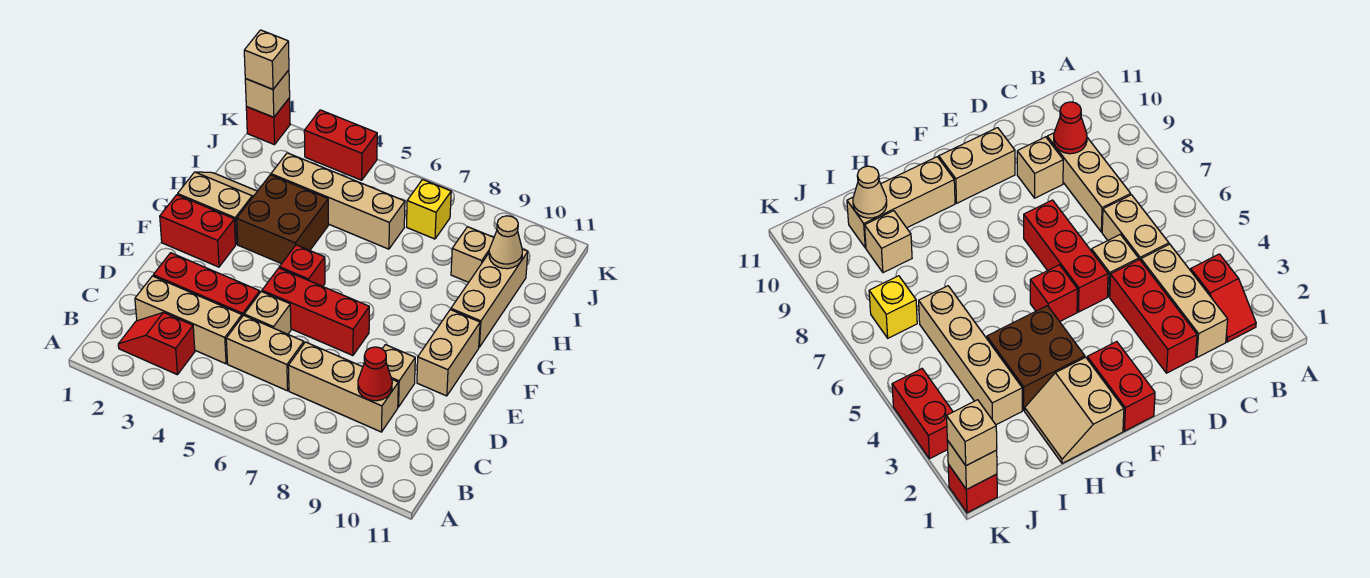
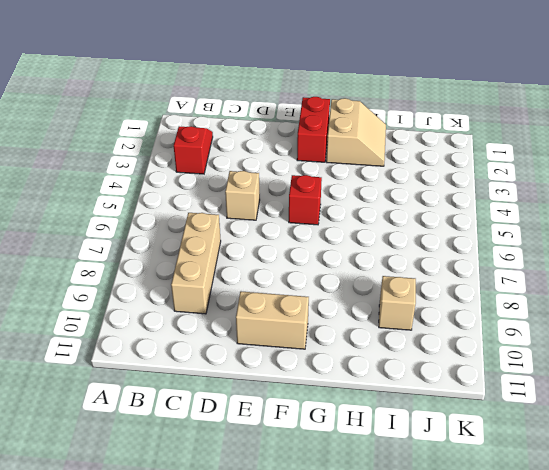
none -> tan brick C2:C4 level 1
none -> tan brick C5:C6 level 1
none -> red brick D2:D4 level 1

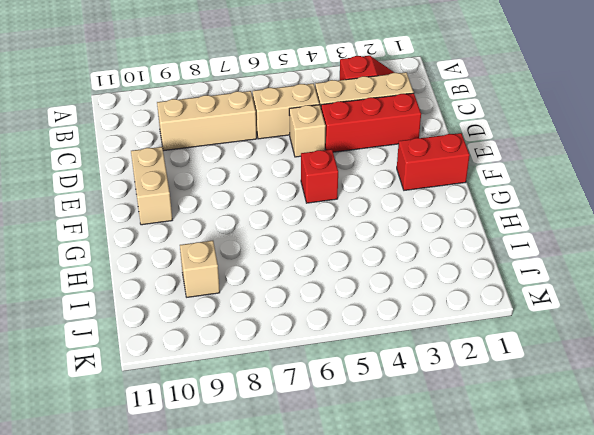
none -> tan brick D9 level 1
none -> red brick E5:E7 level 1
none -> tan slope G1:H2 level 1 top G

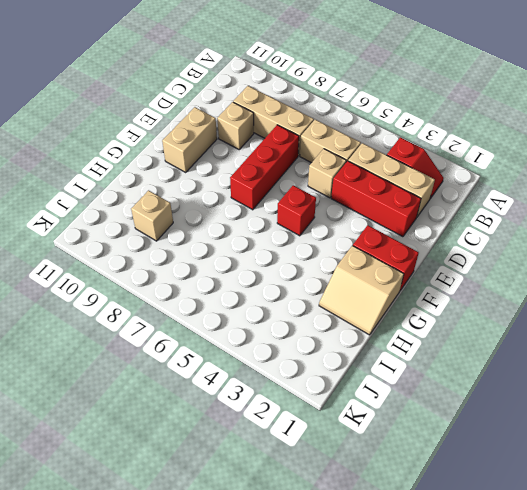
red brick D7:F7 level 1 -> red brick E5:E7 level 1
none -> brown brick G3:H4 level 1
none -> tan brick G10:I10 level 1
none -> tan brick I3:I6 level 1

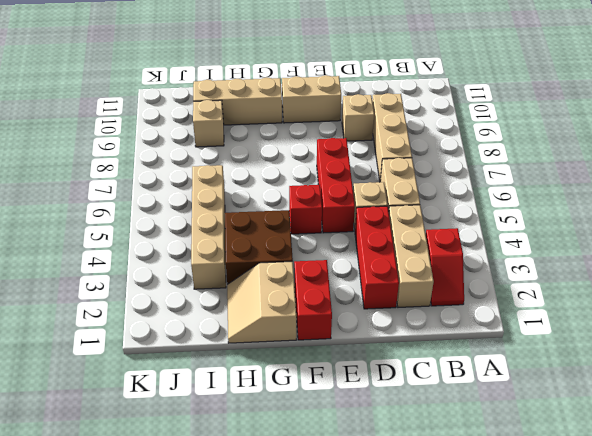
none -> yellow brick J7 level 1
none -> red brick K1 level 1
none -> red brick K3:K4 level 1

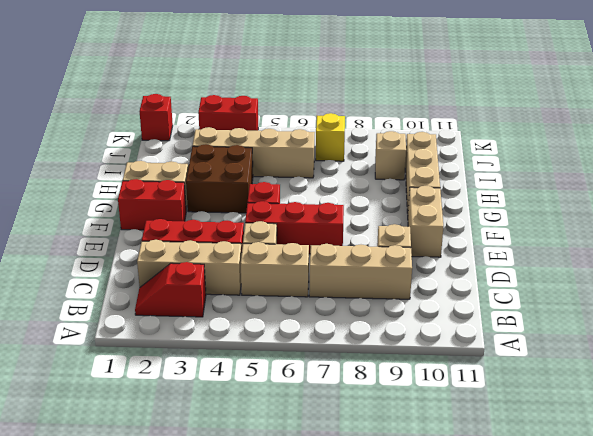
none -> red cone C9 level 2
none -> tan cone I10 level 2
none -> tan brick K1 level 2

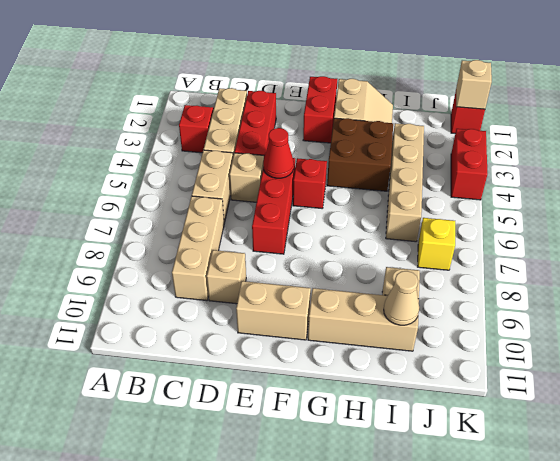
red cone E5 level 2 -> red cone C9 level 2
none -> tan brick K1 level 3

